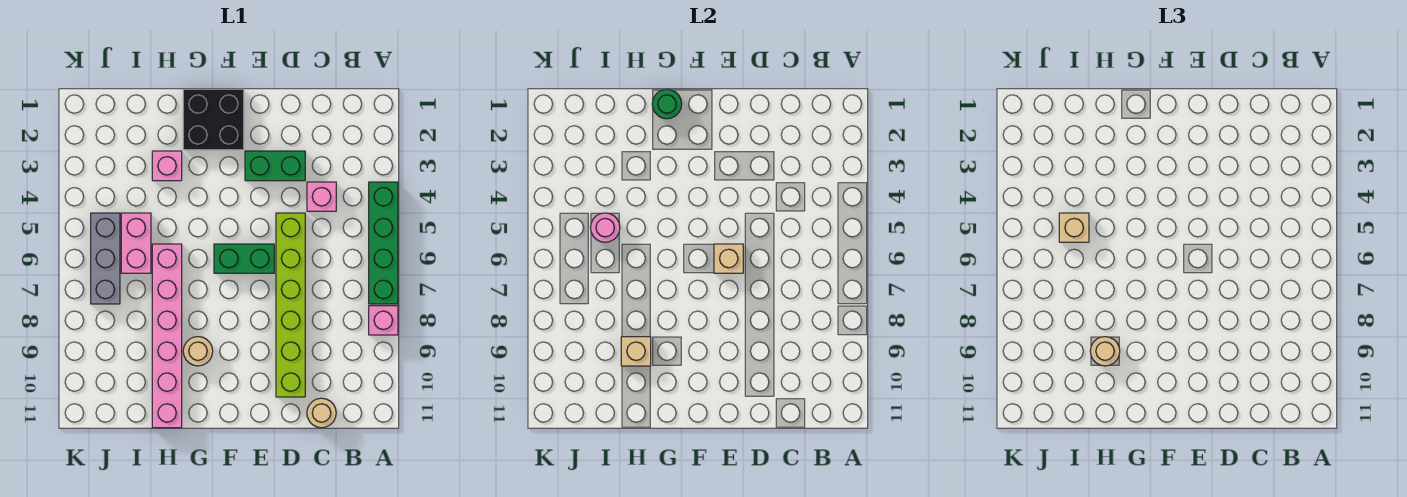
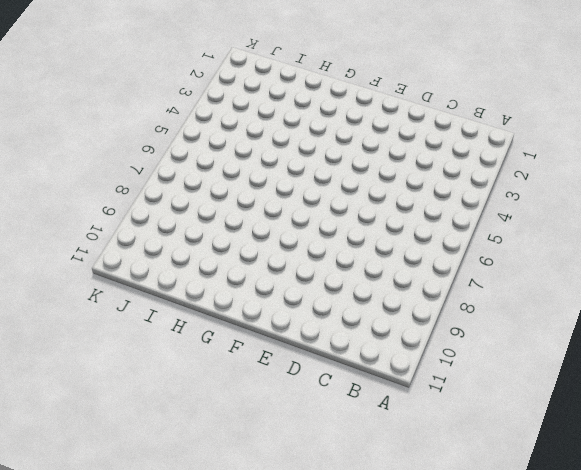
none -> green brick A4:A7 level 1
none -> pink brick A8 level 1
none -> pink brick C4 level 1

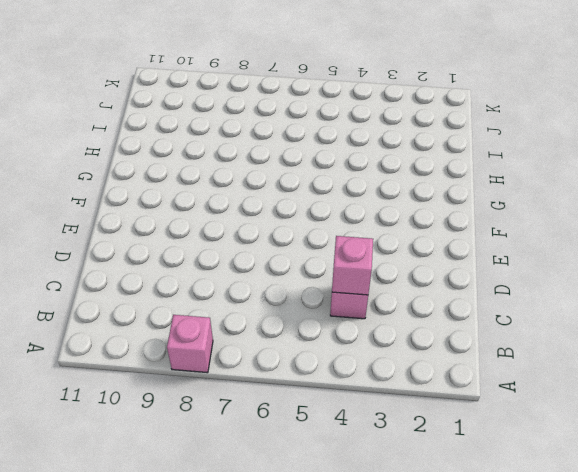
pink brick C4 level 2 -> pink brick H3 level 1
none -> green brick A4:A7 level 1
none -> tan round brick C11 level 1
none -> green brick D3:E3 level 1

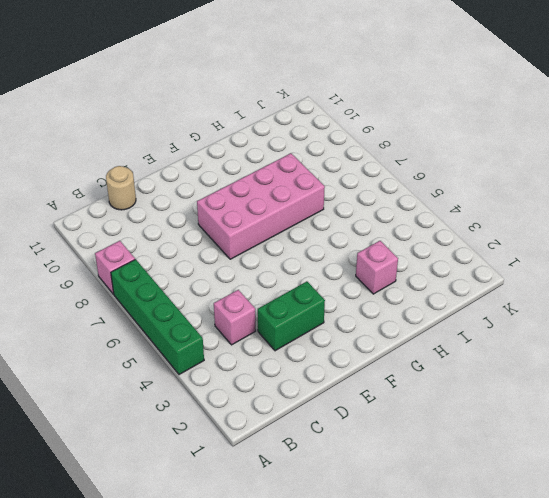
pink brick E7:H8 level 1 -> pink brick H6:H11 level 1
none -> lime brick D5:D10 level 1
none -> green brick E6:F6 level 1
none -> black brick F1:G2 level 1

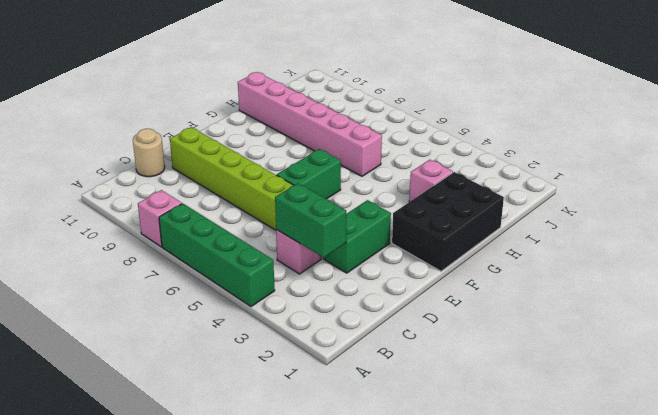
green brick C3:C4 level 2 -> none
black brick F1:H2 level 1 -> black brick F1:G2 level 1
none -> tan round brick G9 level 1
none -> pink brick I5:I6 level 1
none -> grey brick J5:J7 level 1

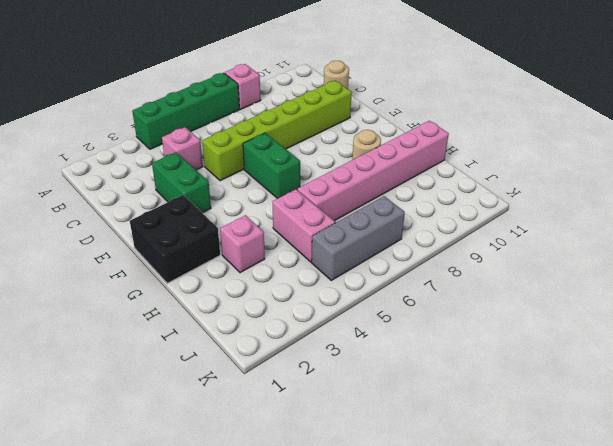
pink brick H5:I5 level 1 -> pink brick I5:I6 level 1
none -> tan brick E6 level 2
none -> green round brick G1 level 2
none -> tan brick H9 level 2

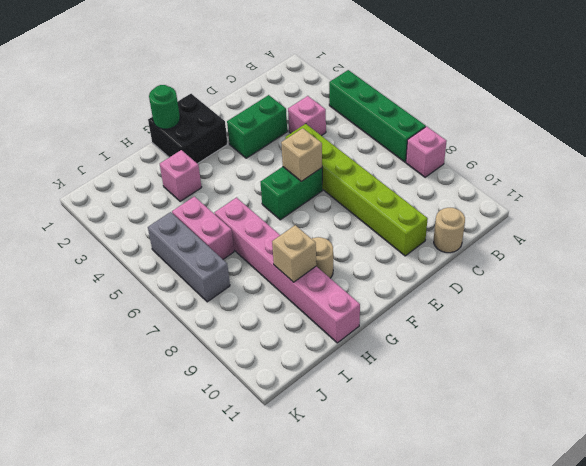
none -> pink round brick I5 level 2
none -> tan round brick H9 level 3
none -> tan brick I5 level 3

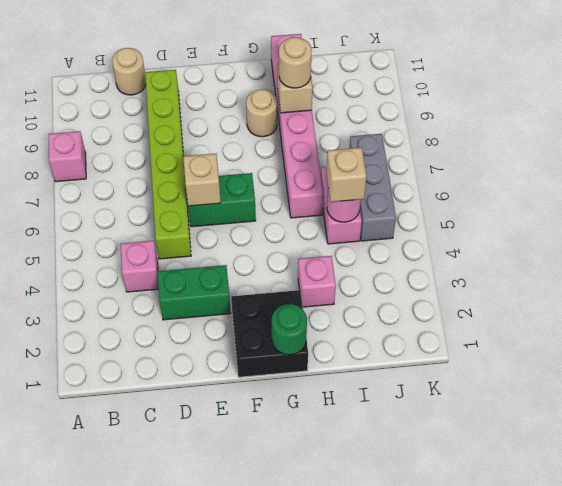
none -> green brick A4:A7 level 1

